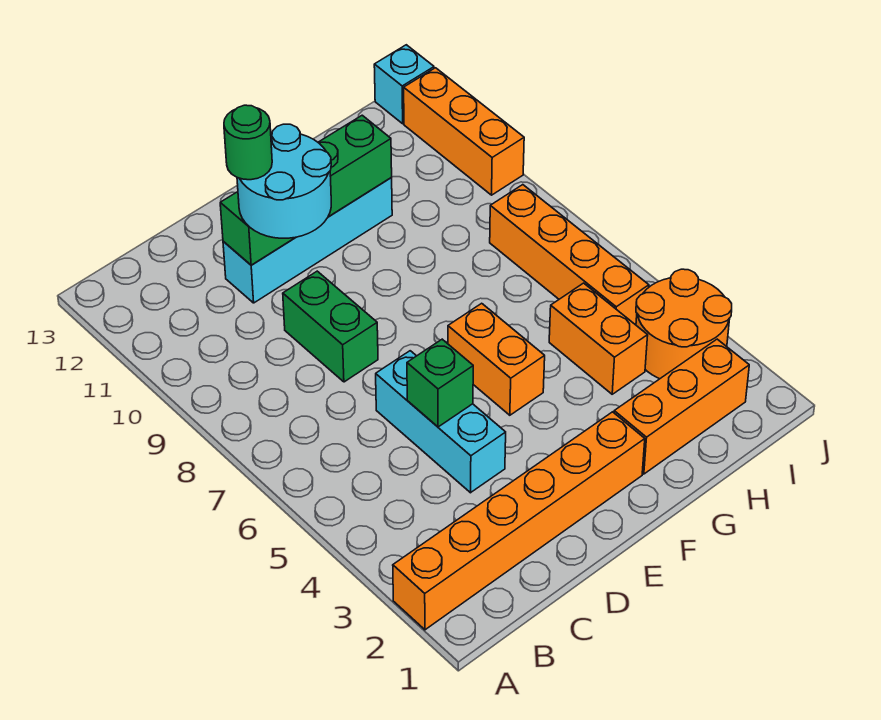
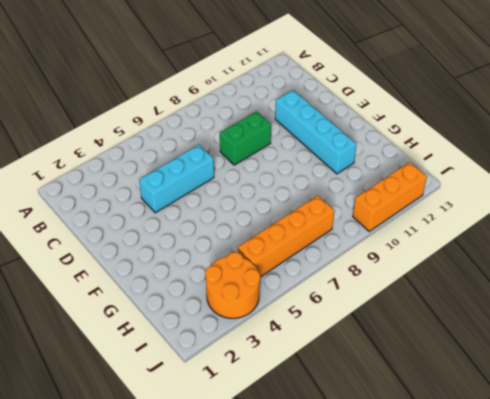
none -> orange brick A2:F2 level 1
none -> orange brick F5:F6 level 1
none -> orange brick G2:I2 level 1

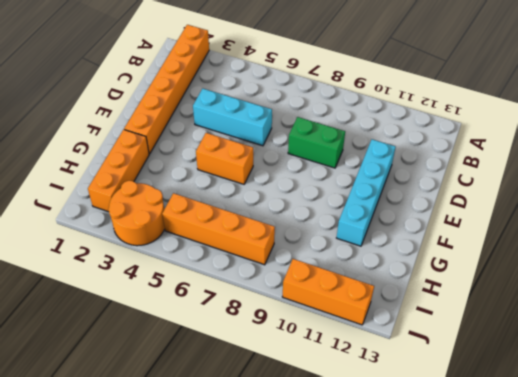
none -> orange brick H4:H5 level 1
none -> cyan brick J13 level 1
none -> green brick D5 level 2

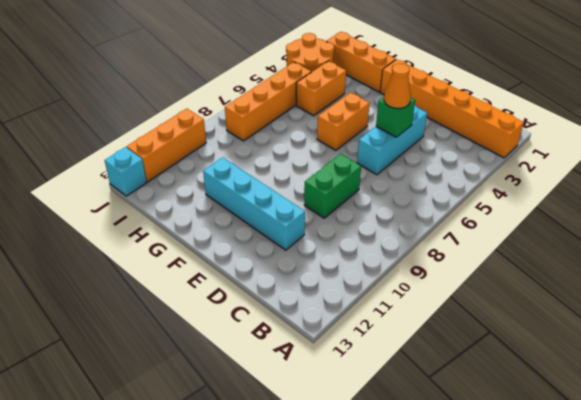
orange cone D5 level 3 -> none
none -> green brick D11:G11 level 2
none -> cyan round brick D10:E11 level 3
none -> green round brick D11 level 4

